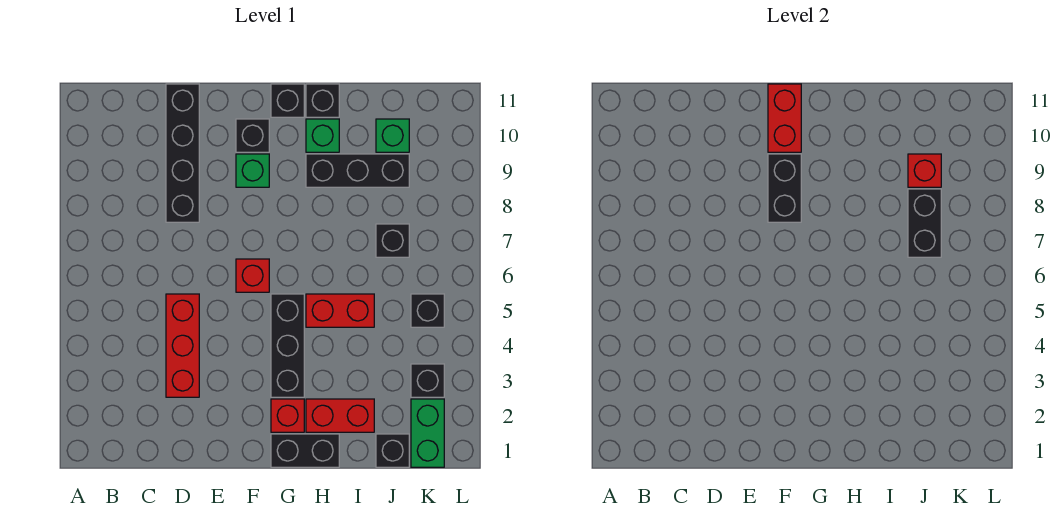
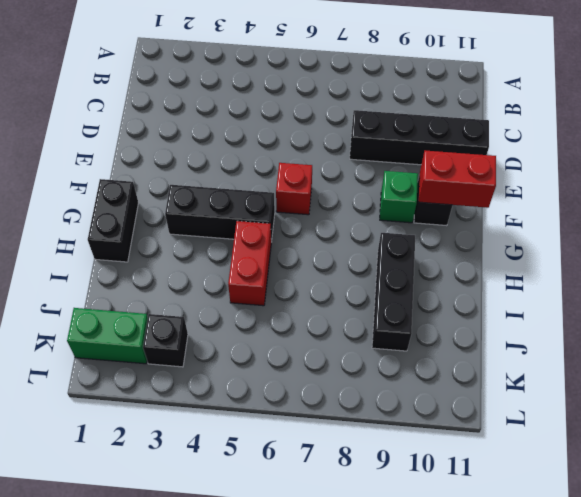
none -> red brick D3:D5 level 1
none -> red brick G2 level 1
none -> black brick G11 level 1

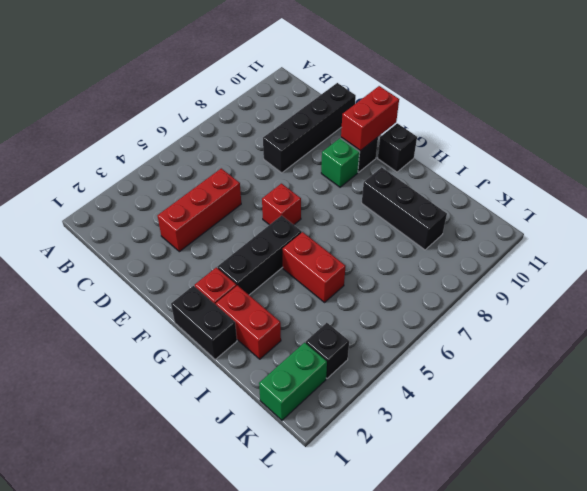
none -> green brick H10 level 1
none -> black brick H11 level 1
none -> black brick J1 level 1

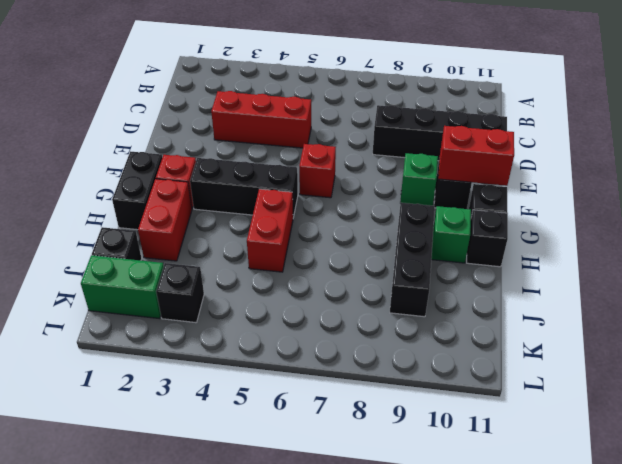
none -> black brick J7 level 1
none -> green brick J10 level 1
none -> black brick K5 level 1

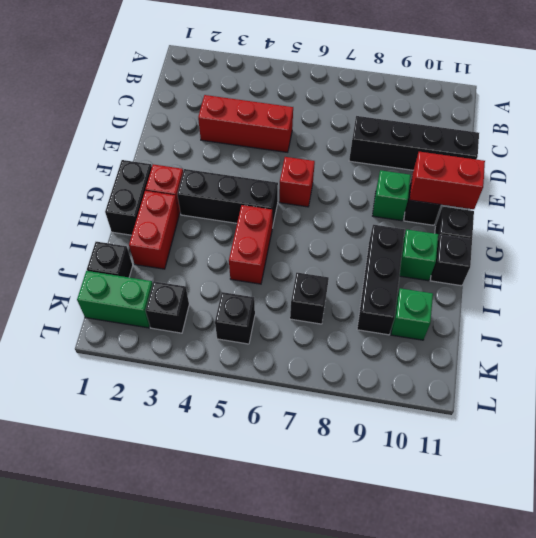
none -> black brick F8:F9 level 2
none -> black brick J7:J8 level 2
none -> red brick J9 level 2

